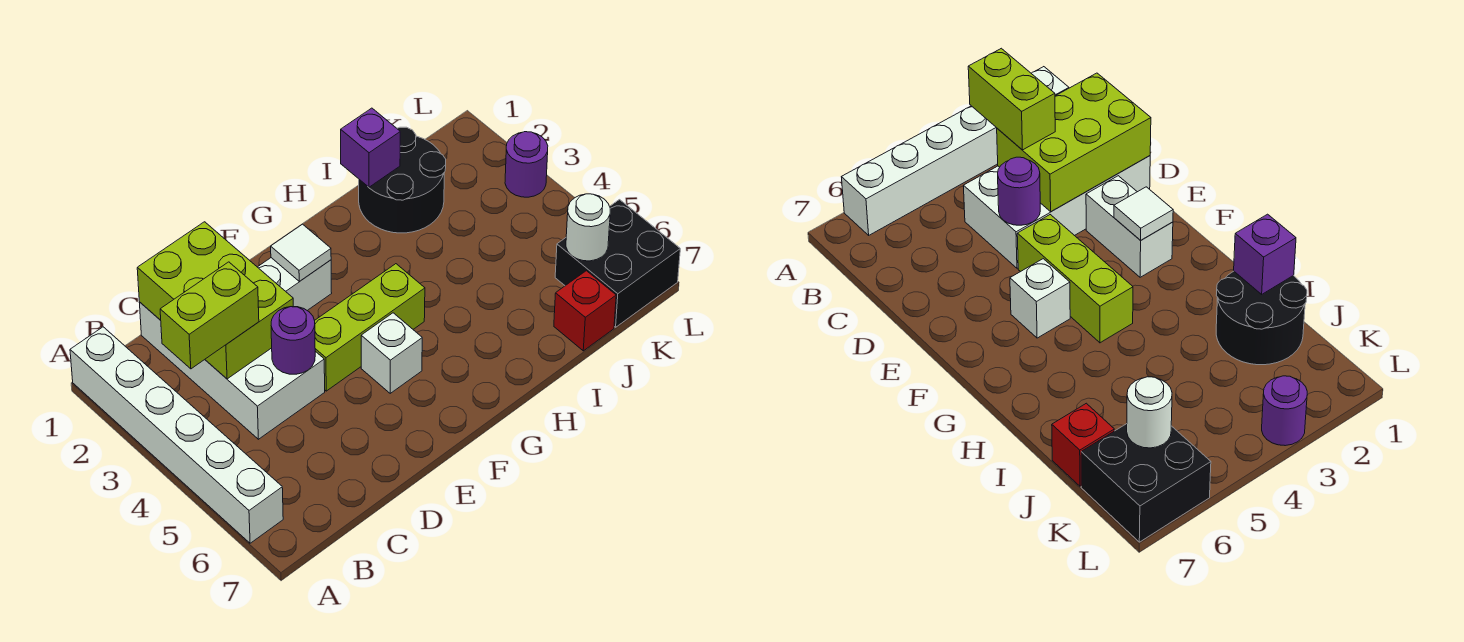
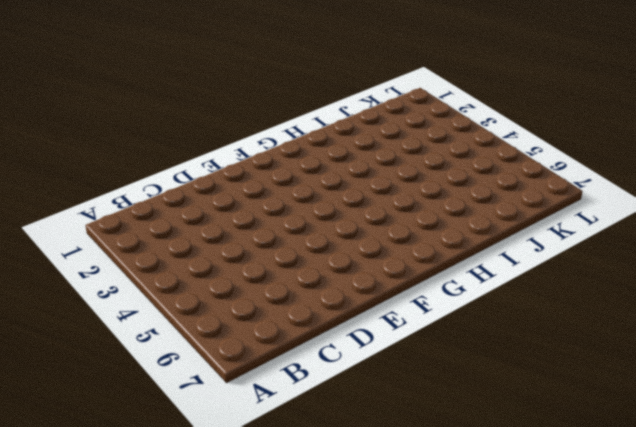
none -> white brick A1:A6 level 1
none -> white brick C1:D4 level 1
none -> white brick E2:F2 level 1

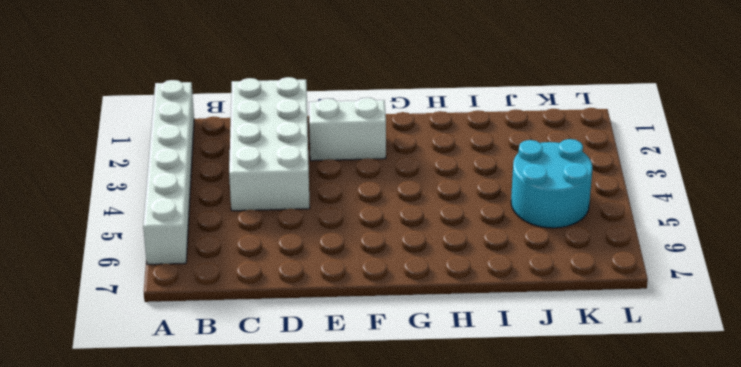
cyan round brick J4:K5 level 1 -> none
none -> lime brick E4:G4 level 1
none -> white brick F5 level 1
none -> black round brick I1:J2 level 1

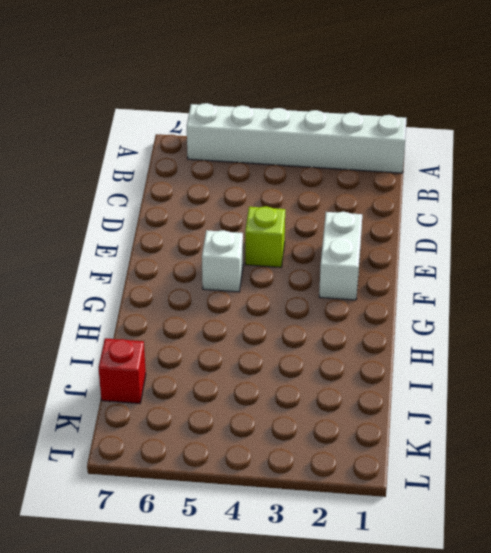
lime brick E4 level 1 -> lime brick E4:G4 level 1
none -> white brick C1:D4 level 1
none -> black round brick I1:J2 level 1
none -> black brick K6:L7 level 1

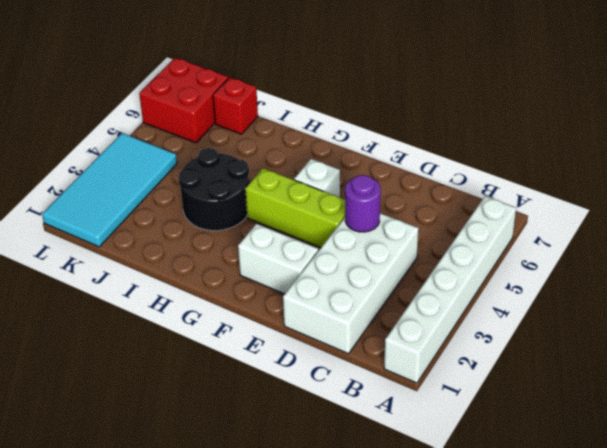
black round brick H3:I4 level 1 -> black round brick I1:J2 level 1
cyan tile K1:L4 level 1 -> purple round brick L3 level 1
red brick K6:L7 level 1 -> black brick K6:L7 level 1
none -> lime brick C1:D3 level 2
none -> white tile F2 level 2
none -> purple brick I1 level 2

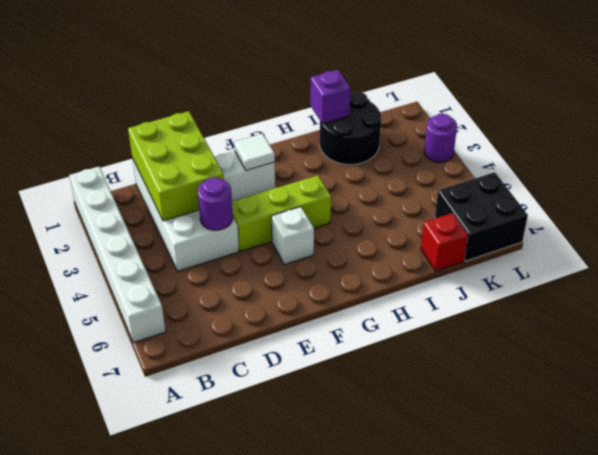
none -> white round brick K6 level 2
none -> lime brick B3:C3 level 3

